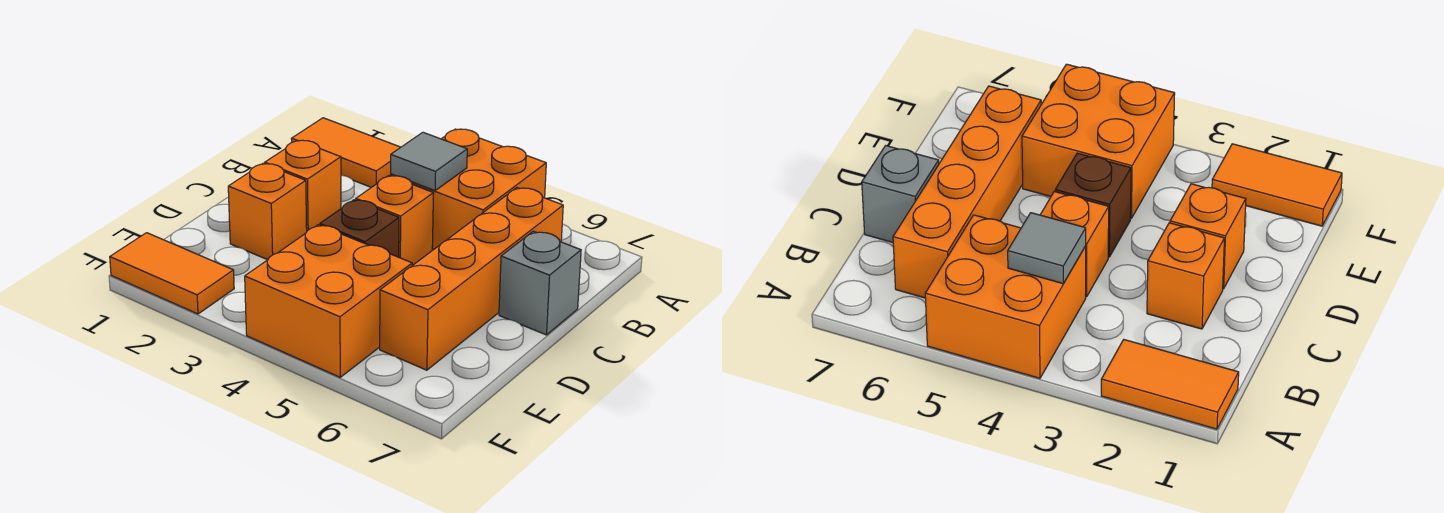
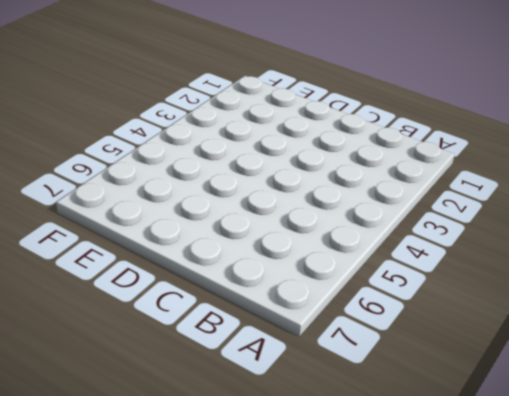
none -> orange tile A1:A2 level 1
none -> orange brick A4:B5 level 1

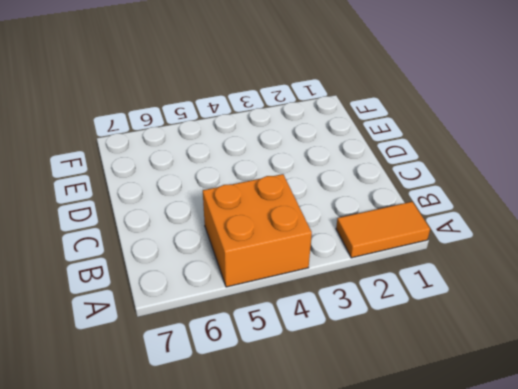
none -> orange brick B6:E6 level 1
none -> orange brick C2 level 1

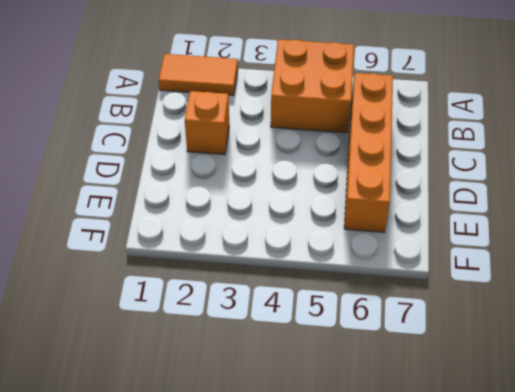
none -> orange brick C4 level 1
none -> grey brick C7 level 1

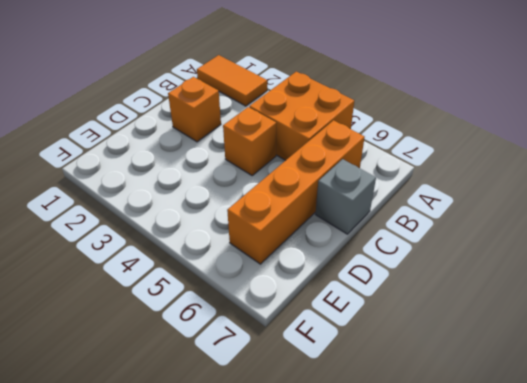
none -> orange brick D2 level 1
none -> brown brick D4 level 1

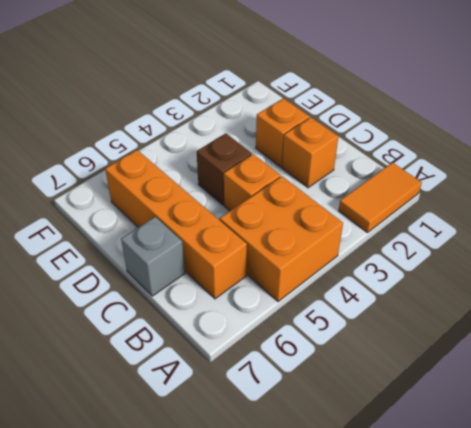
none -> orange brick E4:F5 level 1
none -> orange tile F1:F2 level 1

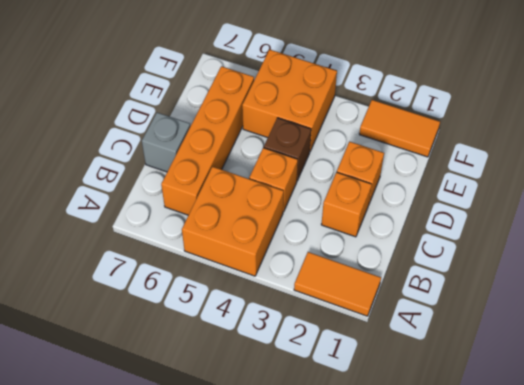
none -> grey tile B4 level 2

